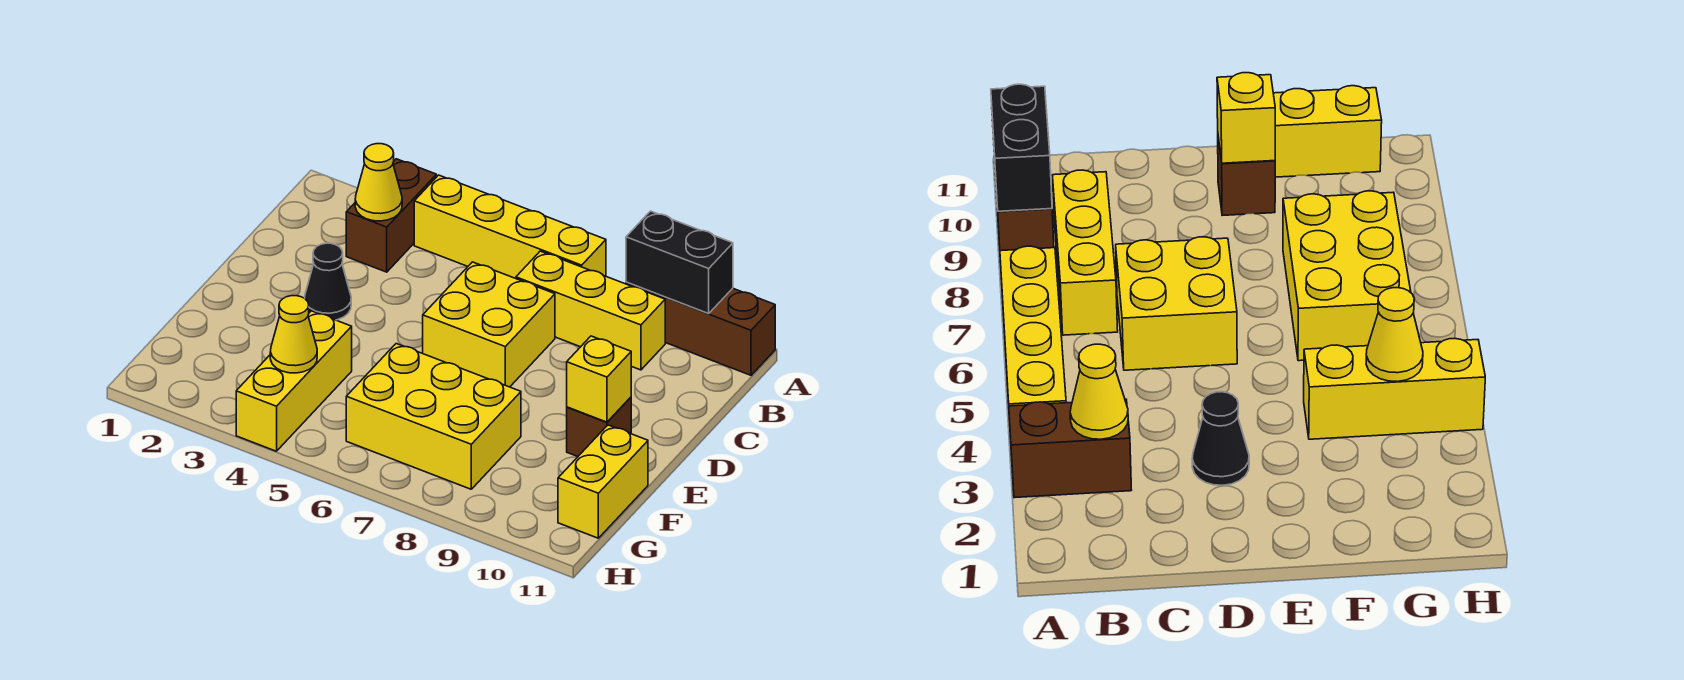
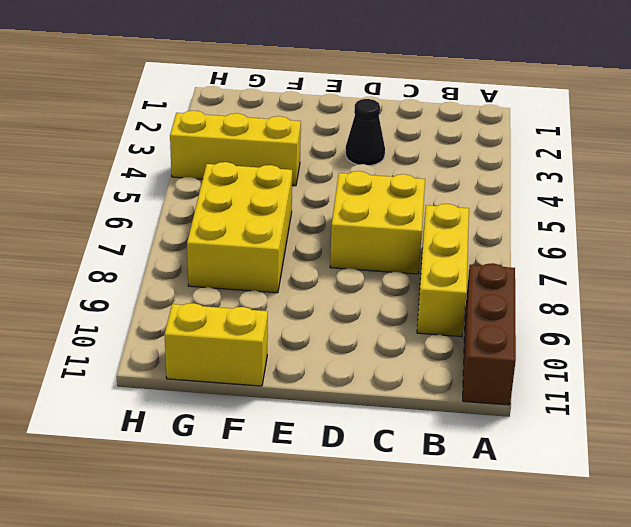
none -> brown brick A3:B3 level 1
none -> yellow brick A4:A7 level 1
none -> brown brick E10 level 1

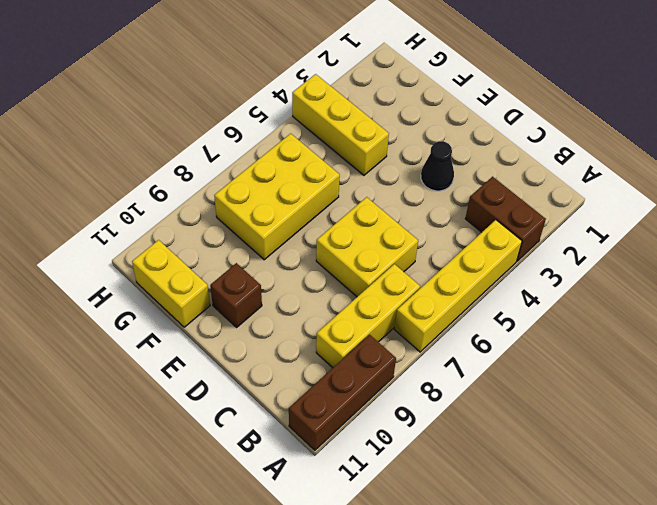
none -> black brick A9:A10 level 2
none -> yellow cone B3 level 2
none -> yellow brick E10 level 2

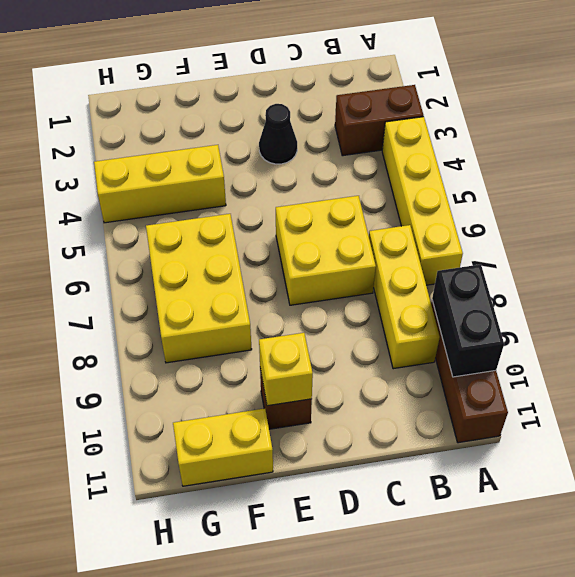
none -> yellow cone B3 level 2
none -> yellow cone G4 level 2

